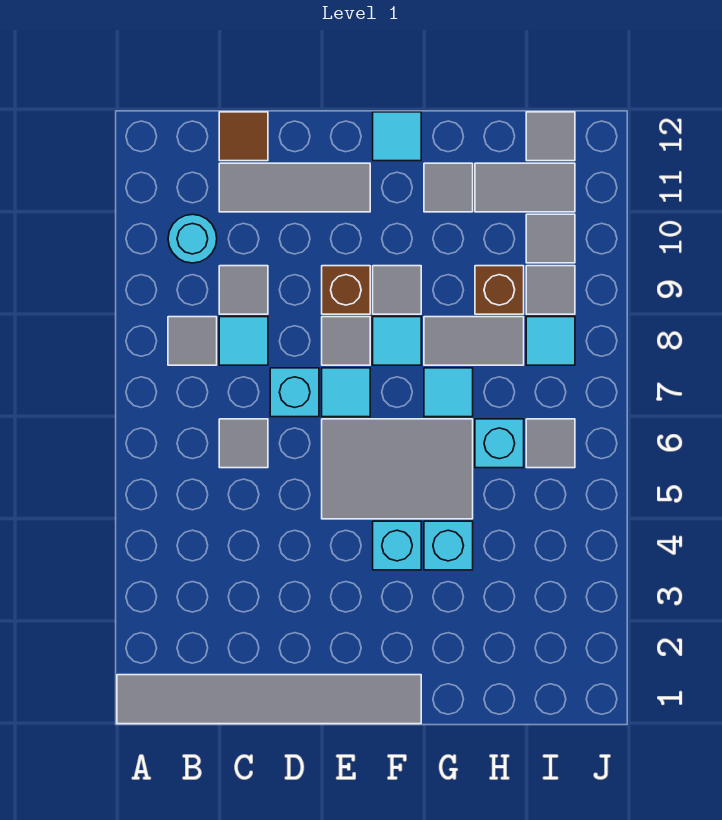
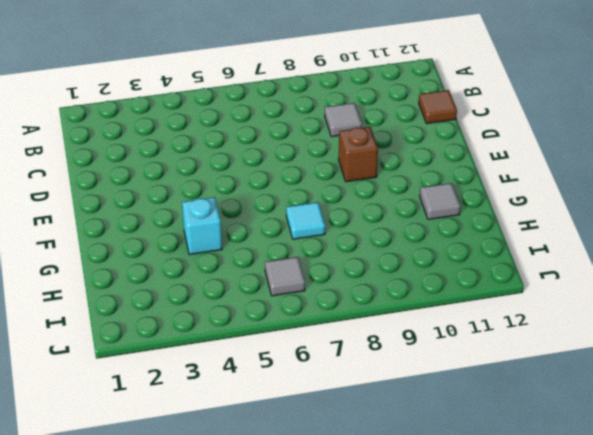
none -> grey tile A1:F1 level 1
none -> grey tile B8 level 1
none -> cyan round brick B10 level 1

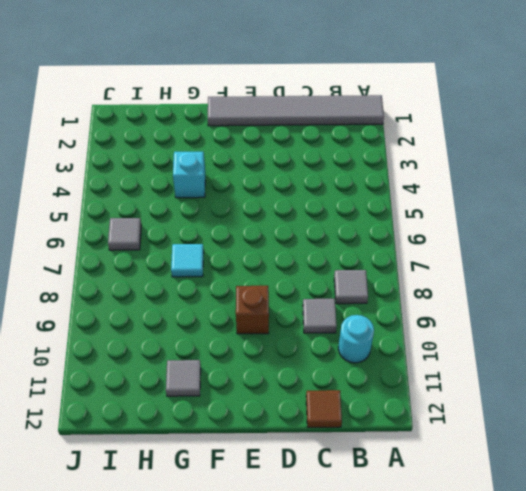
none -> grey tile C6 level 1
none -> cyan tile C8 level 1
none -> grey tile C11:E11 level 1

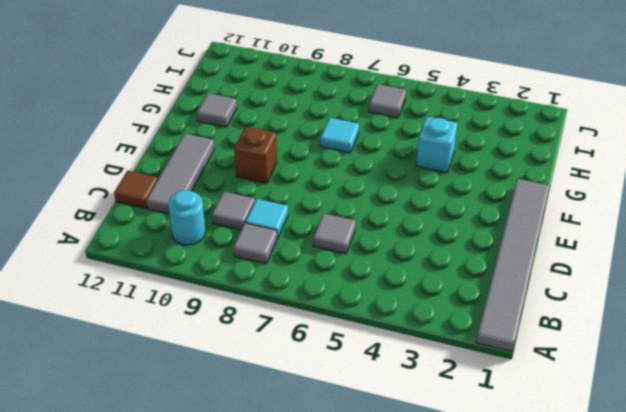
none -> cyan brick D7 level 1
none -> grey tile E5:G6 level 1
none -> cyan tile E7 level 1

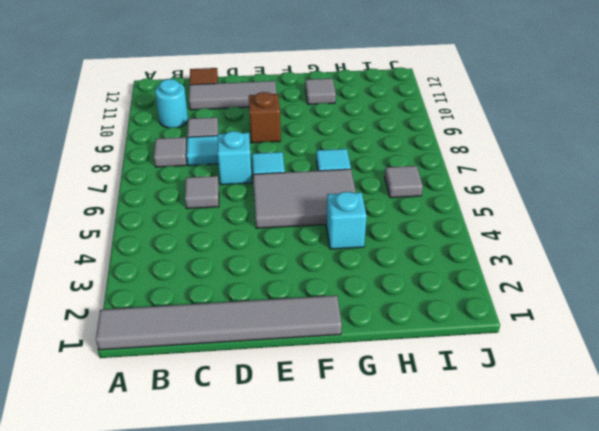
none -> grey tile E8 level 1
none -> cyan brick F4 level 1
none -> cyan tile F8 level 1

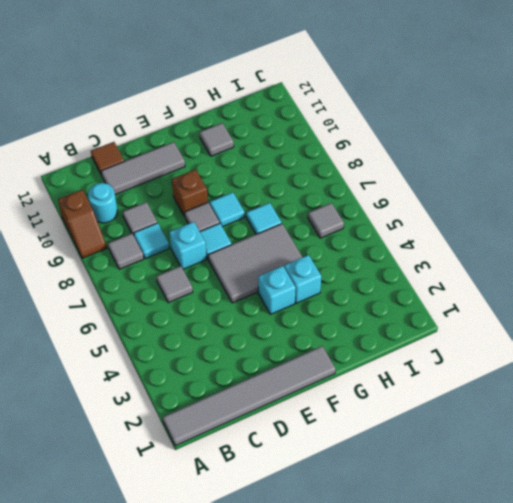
brown slope A9:A10 level 1 top 10 -> none
none -> grey tile F9 level 1
none -> cyan tile F12 level 1
none -> grey tile G8:H8 level 1

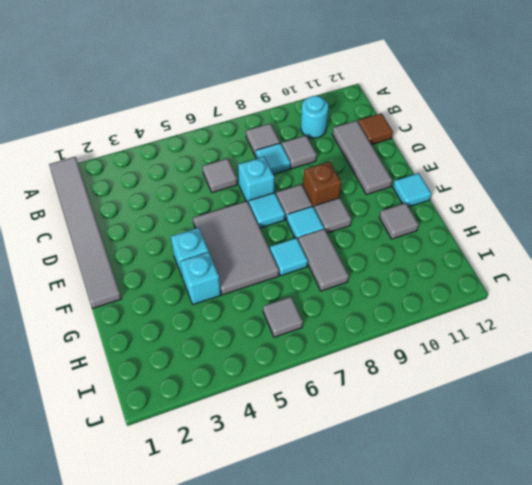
none -> cyan brick H6 level 1
none -> brown brick H9 level 1
none -> grey tile H11:I11 level 1

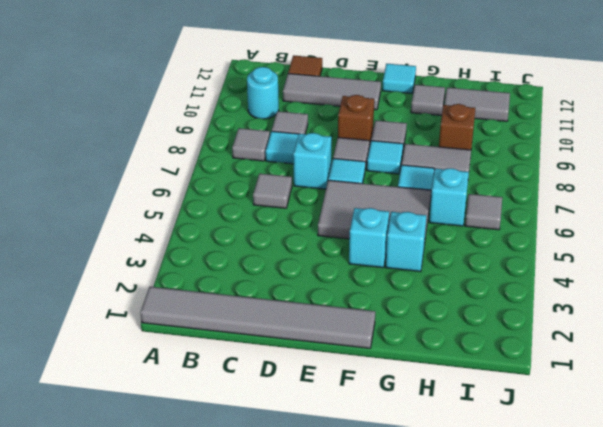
none -> cyan tile I8 level 1
none -> grey tile I9 level 1
none -> grey tile I10 level 1

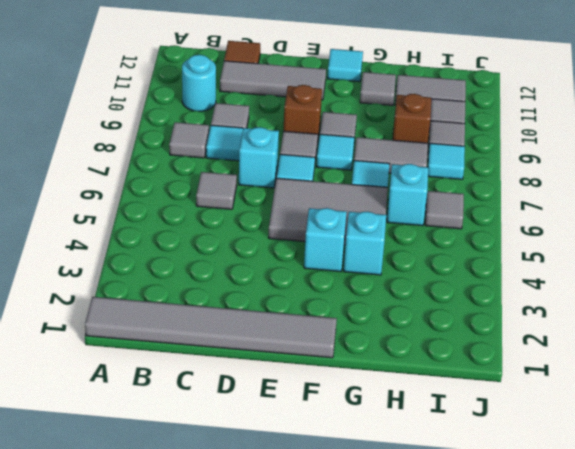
none -> grey tile I12 level 1

